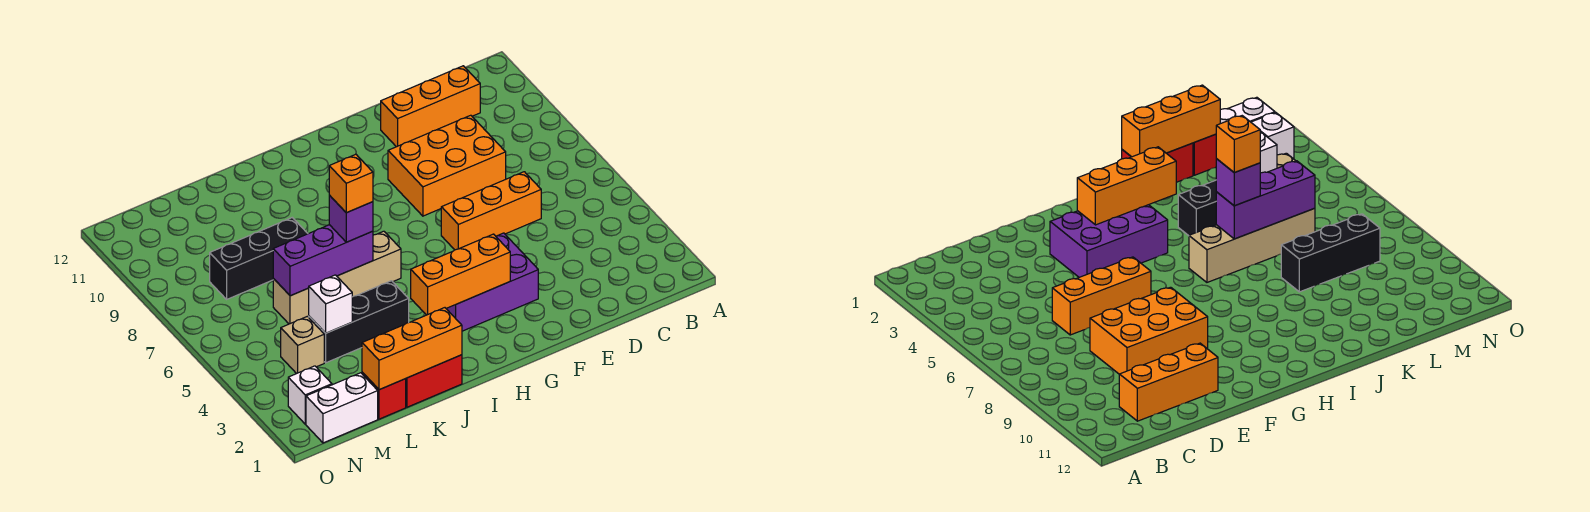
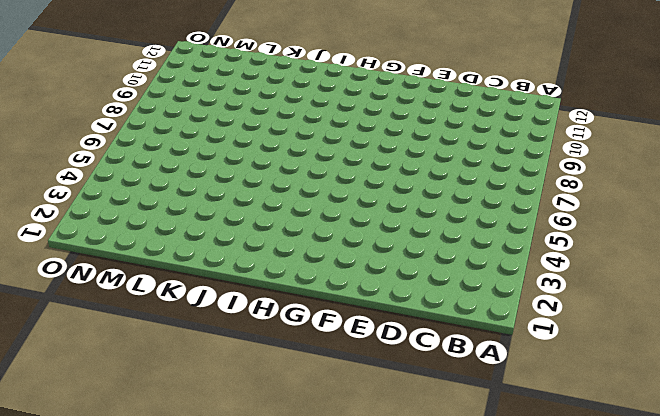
none -> orange brick C11:E11 level 1
none -> orange brick D6:F6 level 1
none -> orange brick D8:F9 level 1

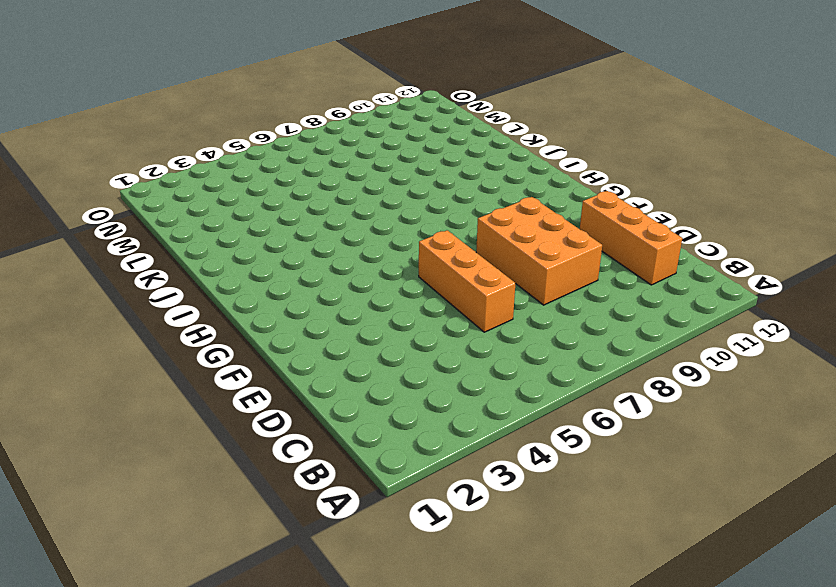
none -> purple brick F3:H4 level 1
none -> tan brick I6:L6 level 1
none -> red brick J1:K1 level 1

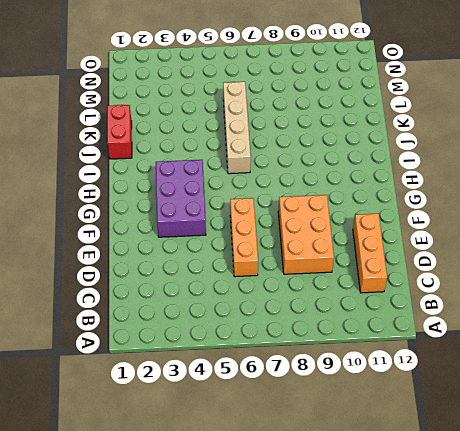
none -> black brick J4:L4 level 1
none -> black brick K8:M8 level 1
none -> red brick L1 level 1

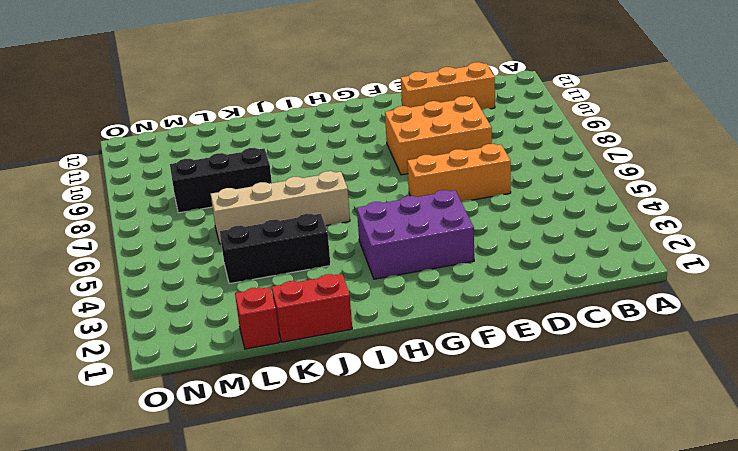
none -> white brick M1:N1 level 1
none -> tan brick M4 level 1
none -> white brick N2 level 1

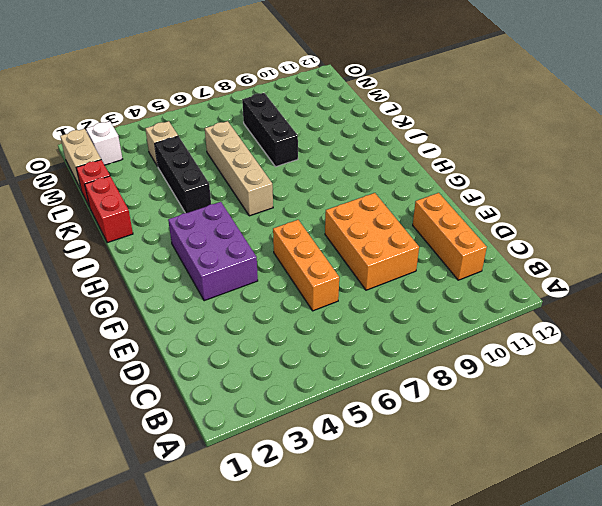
tan brick M1:N1 level 1 -> white brick M1:N1 level 1
none -> orange brick G3:I3 level 2
none -> orange brick J1:L1 level 2
none -> purple brick J6:L6 level 2

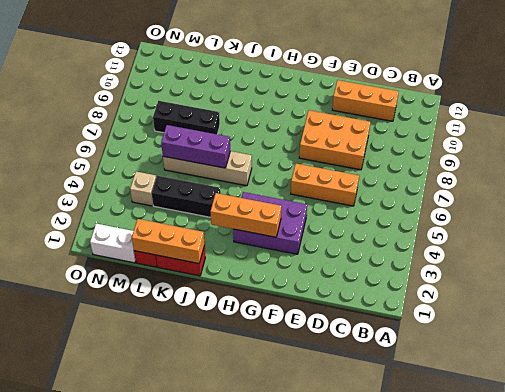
none -> white brick N2 level 1
none -> white brick L4 level 2
none -> purple brick J6 level 3

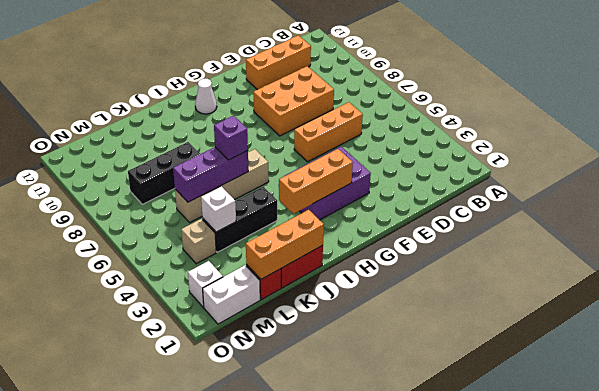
white cone H11 level 1 -> none
none -> orange brick J6 level 4

